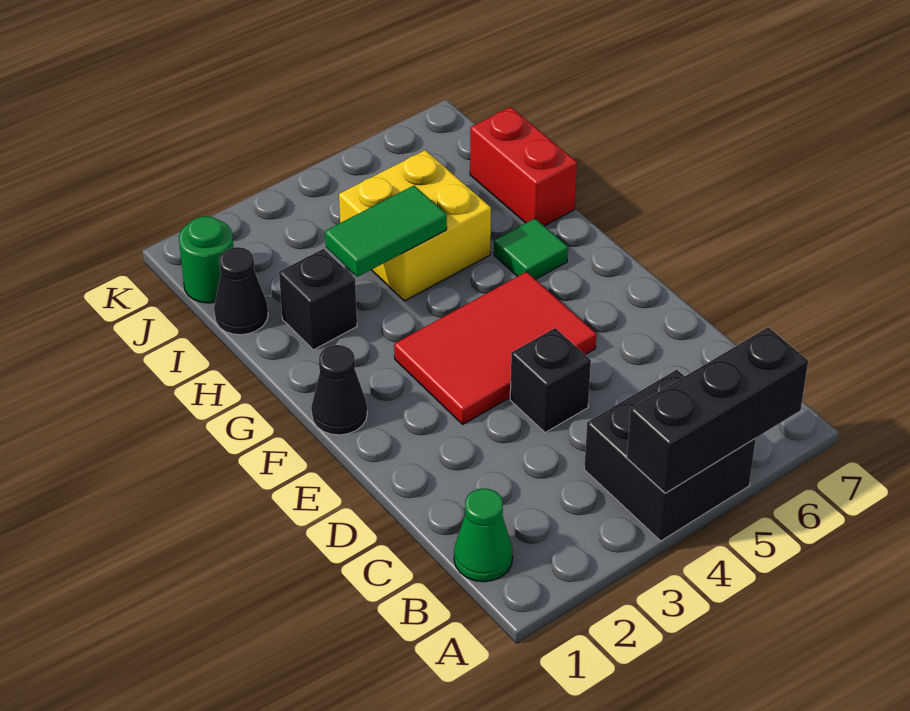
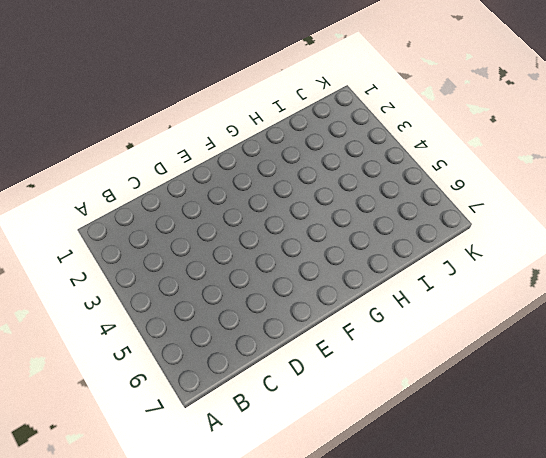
none -> black brick A4:B5 level 1
none -> green cone B1 level 1
none -> black brick D4 level 1

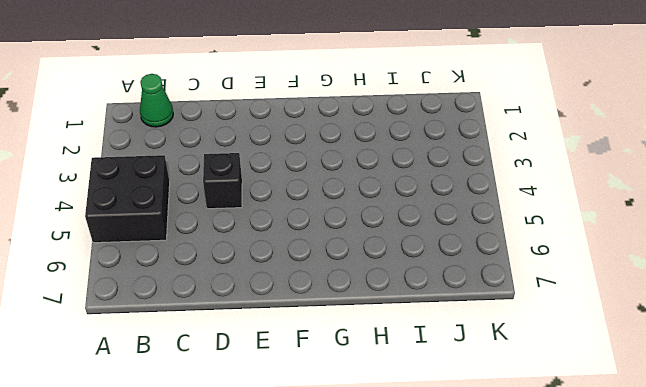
none -> red tile E3:F5 level 1
none -> black cone F1 level 1
none -> green tile G6 level 1

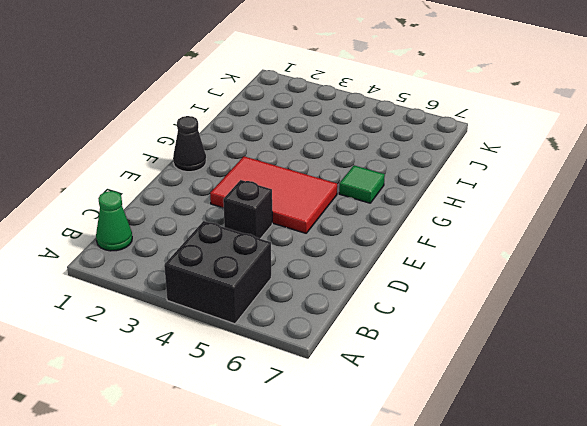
none -> black brick H2 level 1
none -> yellow brick H4:I5 level 1
none -> red brick H7:I7 level 1

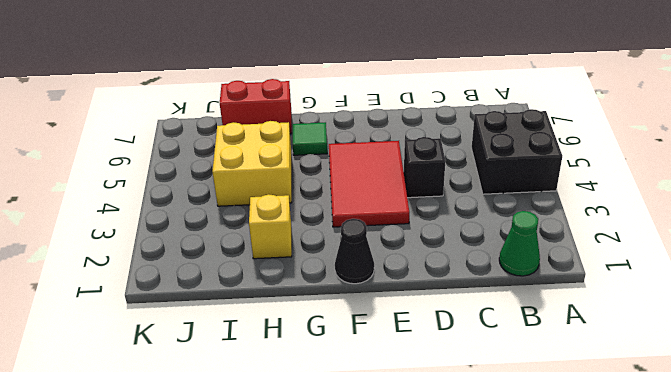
yellow brick H2 level 1 -> black brick H2 level 1
none -> black cone I1 level 1
none -> green round brick J1 level 1
none -> black brick A4:A6 level 2

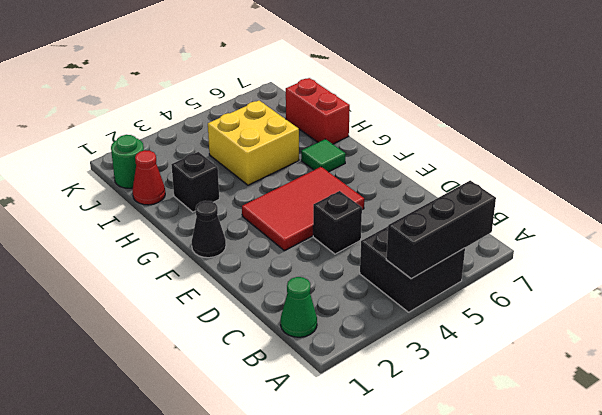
red cone I1 level 1 -> black cone I1 level 1
none -> green tile H3:H4 level 2

